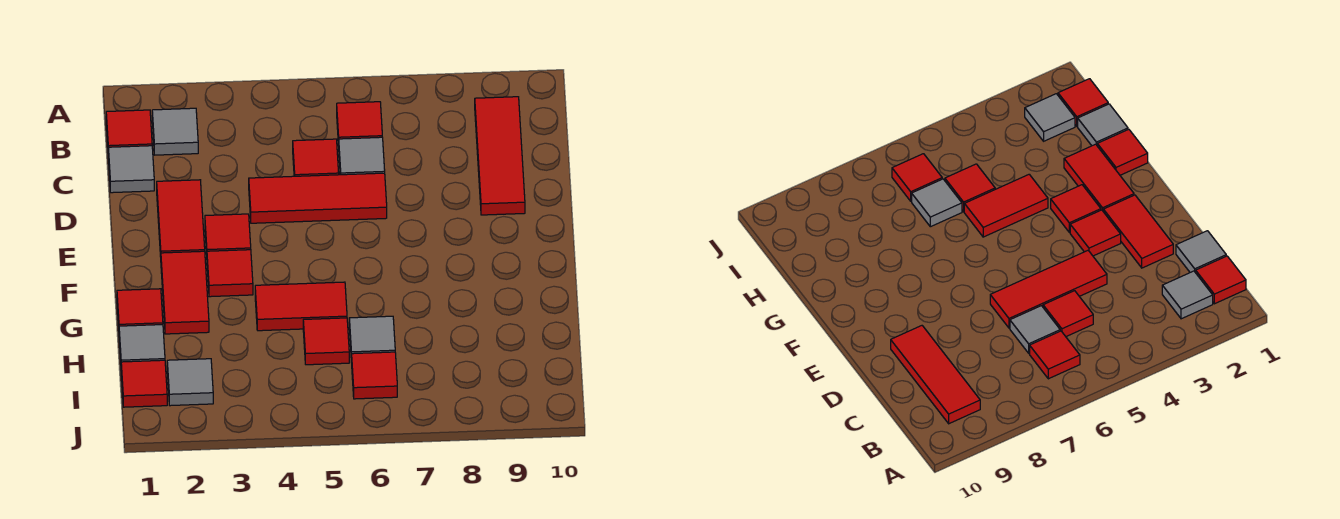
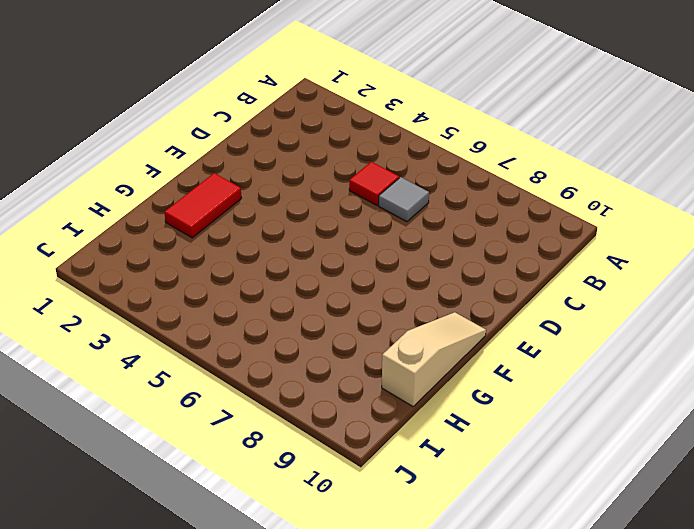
tan slope F10:H10 level 1 top H -> none
none -> red tile B1 level 1
none -> grey tile B2 level 1
none -> red tile B6 level 1

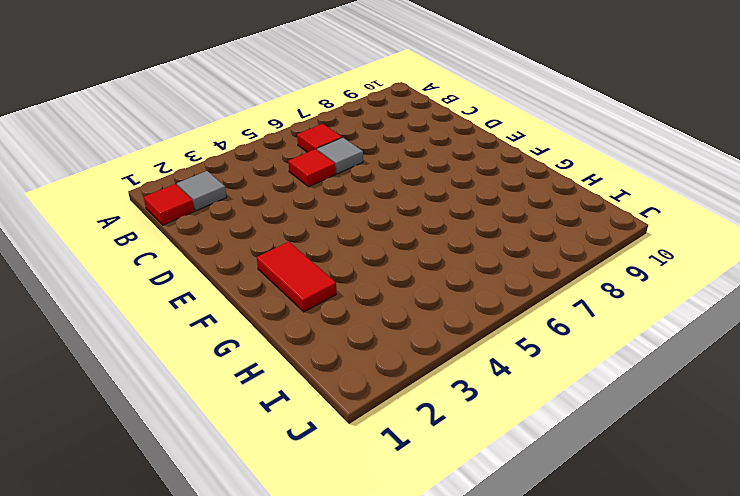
none -> red tile B9:D9 level 1
none -> grey tile C1 level 1
none -> red tile D2:E2 level 1

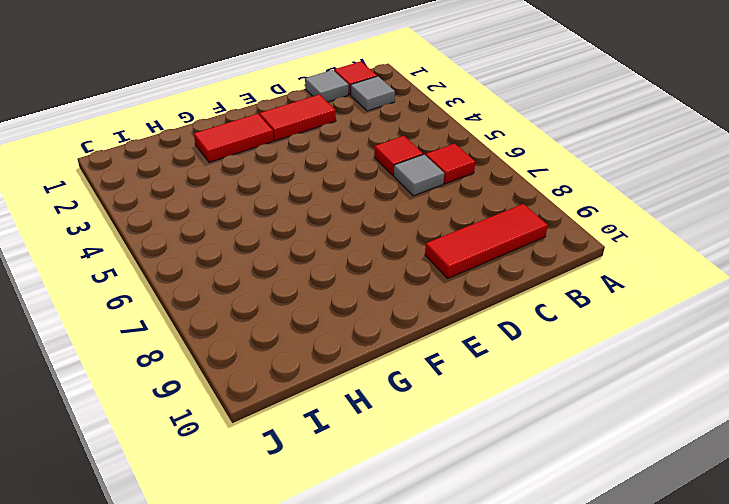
none -> red tile D4:D6 level 1
none -> red tile E3 level 1
none -> red tile F3 level 1

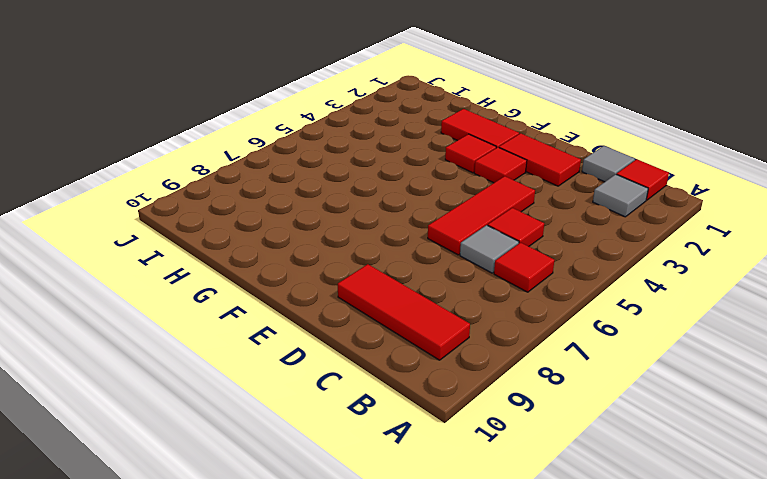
none -> red tile G1 level 1
none -> red tile G4:G5 level 1
none -> grey tile H1 level 1

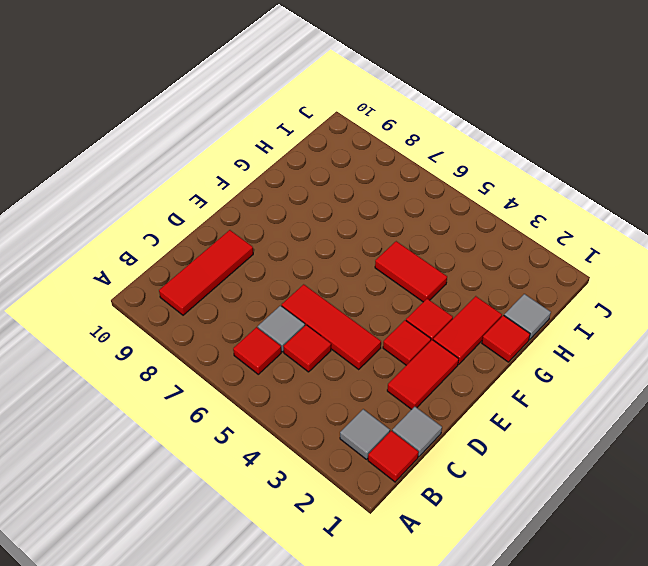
none -> red tile H5 level 1
none -> grey tile H6 level 1
none -> red tile I1 level 1

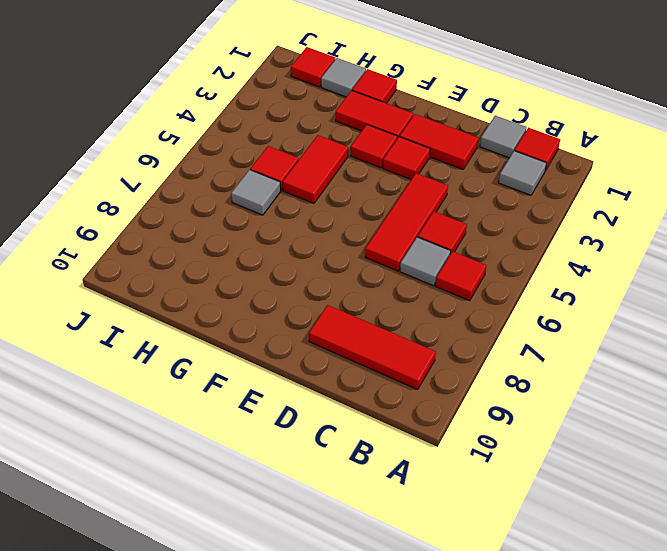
none -> grey tile I2 level 1
none -> red tile I6 level 1

